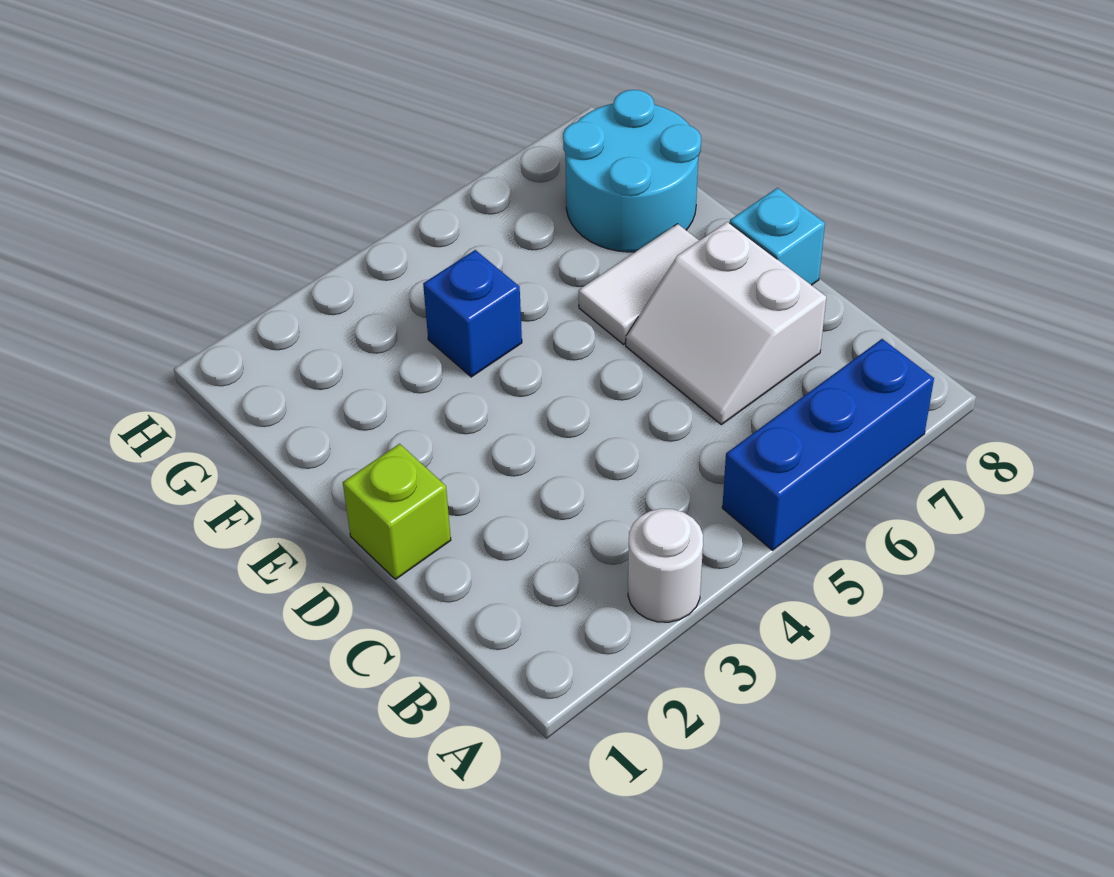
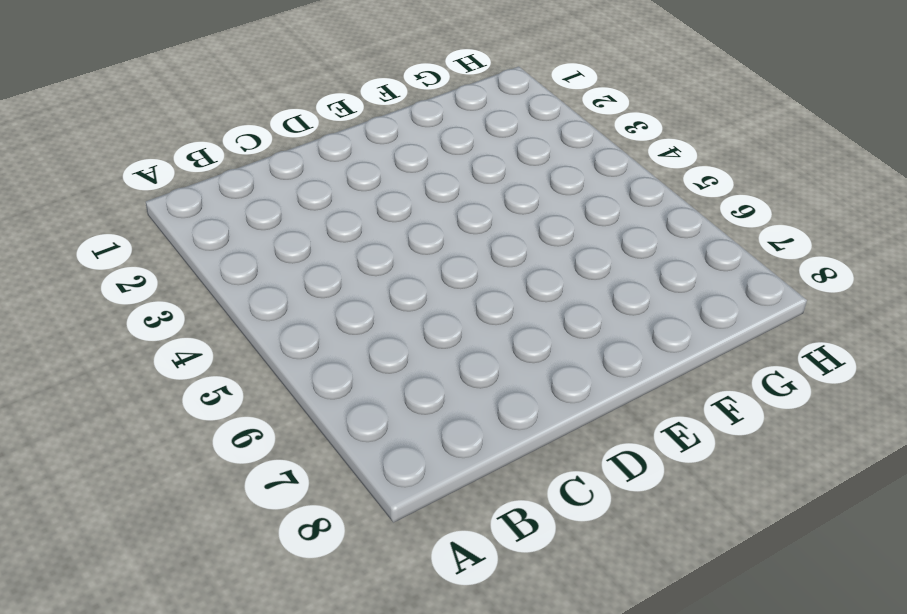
none -> white round brick A3 level 1
none -> blue brick A5:A7 level 1

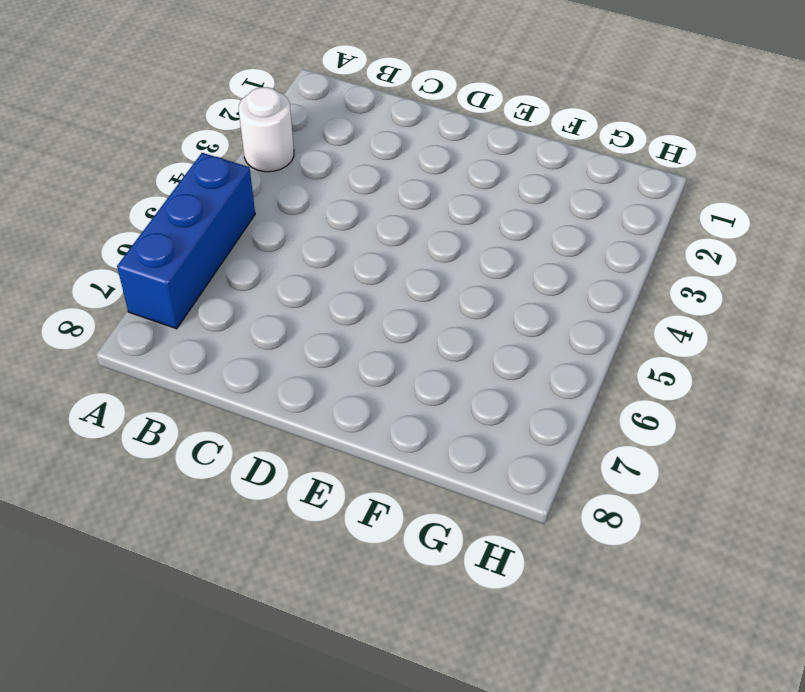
none -> white slope C6:D7 level 1 top 7
none -> lime brick D1 level 1

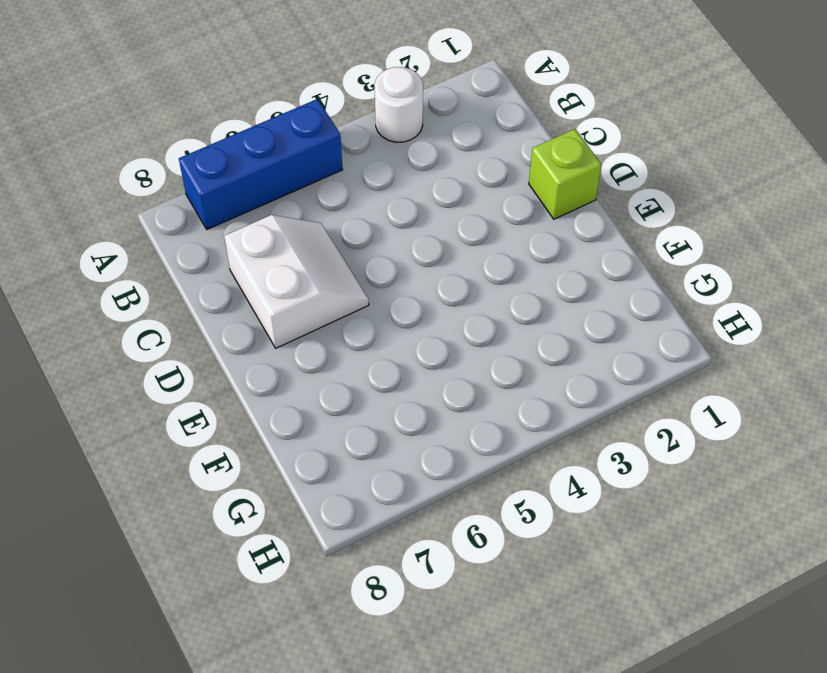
none -> cyan brick D8 level 1
none -> white tile E6:E7 level 1

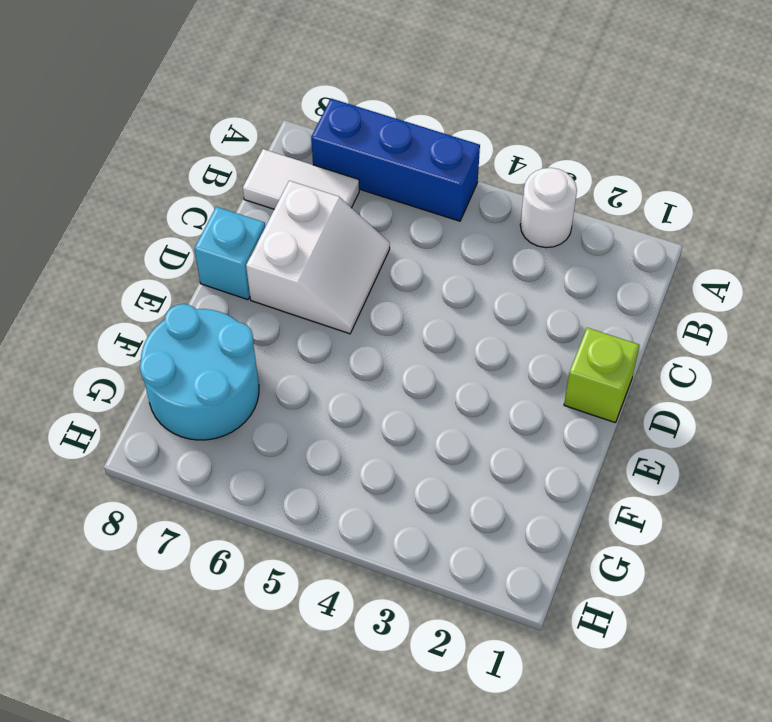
white tile B7:B8 level 1 -> white tile E6:E7 level 1
none -> blue brick F4 level 1

